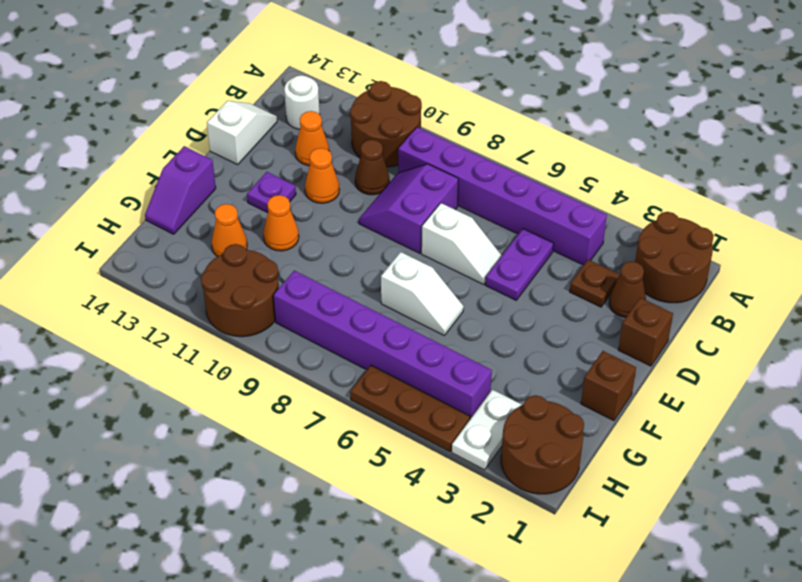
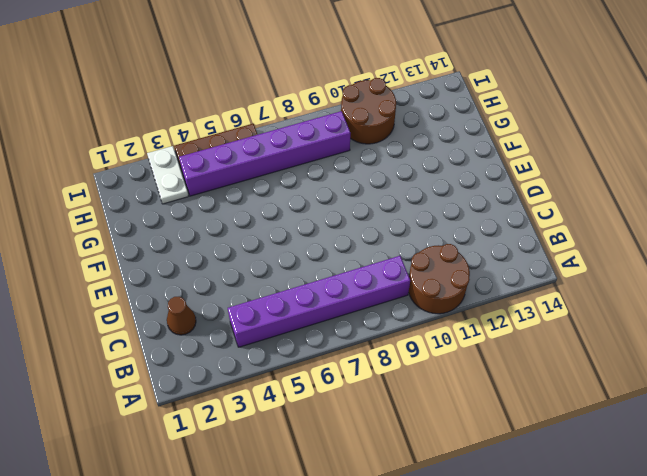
none -> brown round brick A1:B2 level 1
none -> white round brick B13 level 1
none -> brown plate C3 level 1

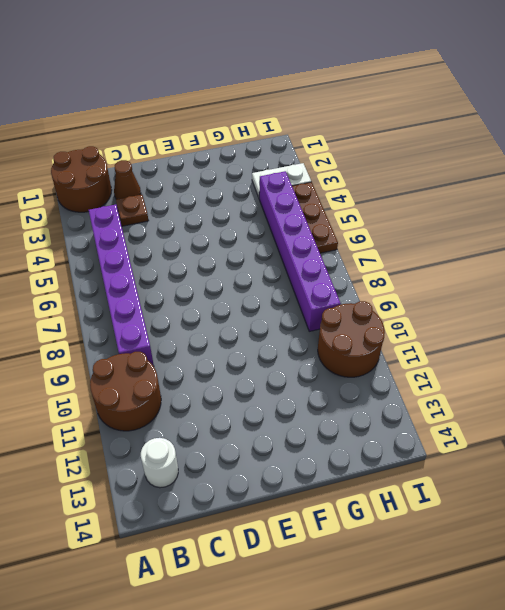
none -> purple plate C5:D5 level 1
none -> purple slope C8:D9 level 1 top 8
none -> brown cone C10 level 1

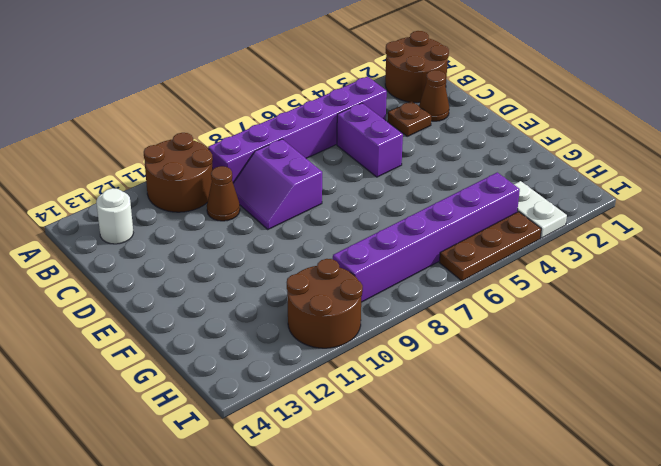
purple brick C5:D5 level 1 -> purple plate C5:D5 level 1
none -> orange cone C12 level 1
none -> white slope C14:D14 level 1 top D
none -> brown brick D1 level 1

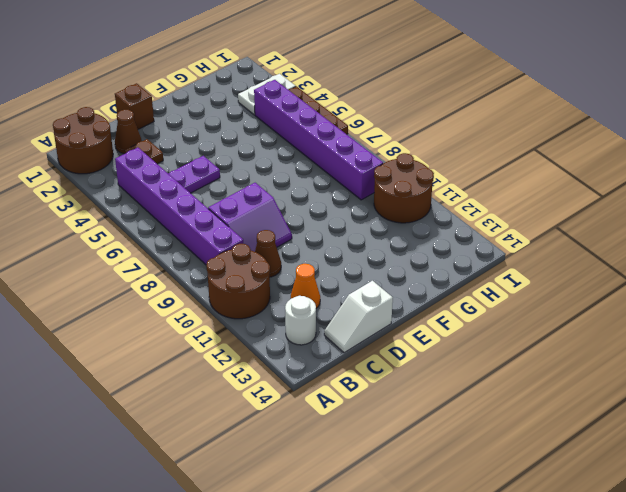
none -> white slope D6:D7 level 1 top 7
none -> orange cone D11 level 1
none -> purple plate E12 level 1

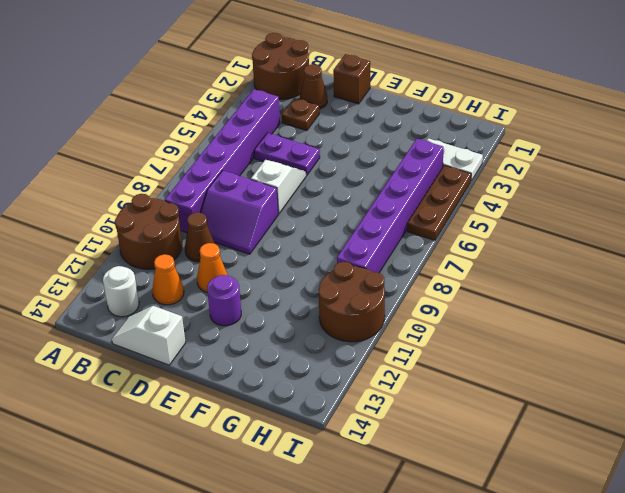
purple round brick E12 level 1 -> purple plate E12 level 1
none -> brown brick F1 level 1
none -> white slope F6:F7 level 1 top 7
none -> orange cone F11 level 1

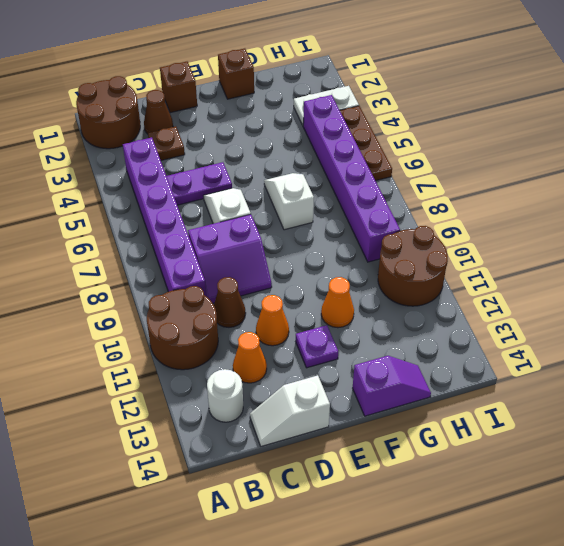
none -> orange cone G12 level 1
none -> brown round brick H1:I2 level 1

